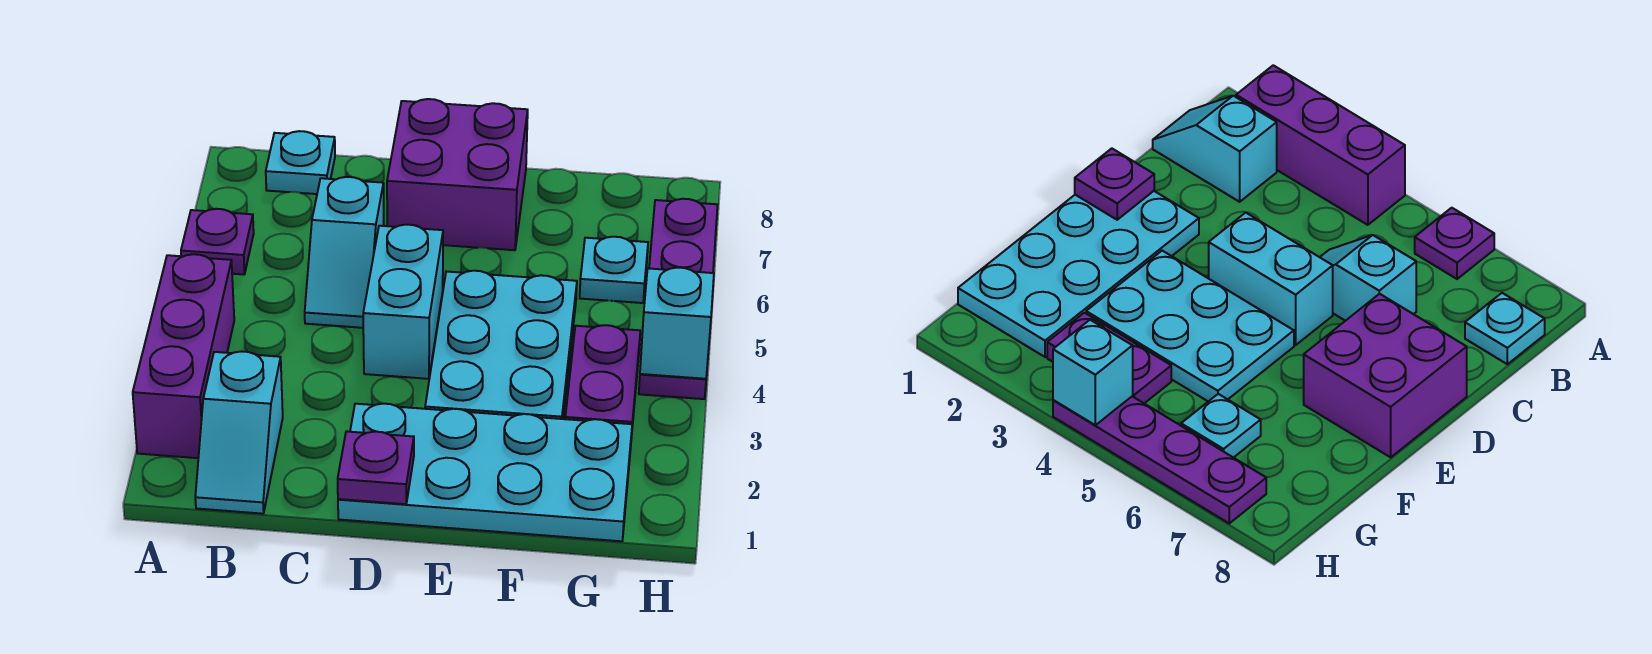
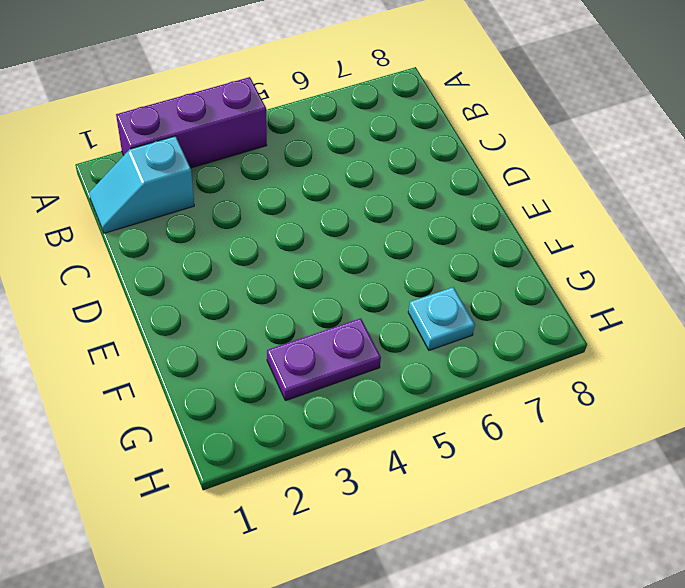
none -> purple plate A6 level 1
none -> cyan plate B8 level 1
none -> cyan slope C5:C6 level 1 top 6

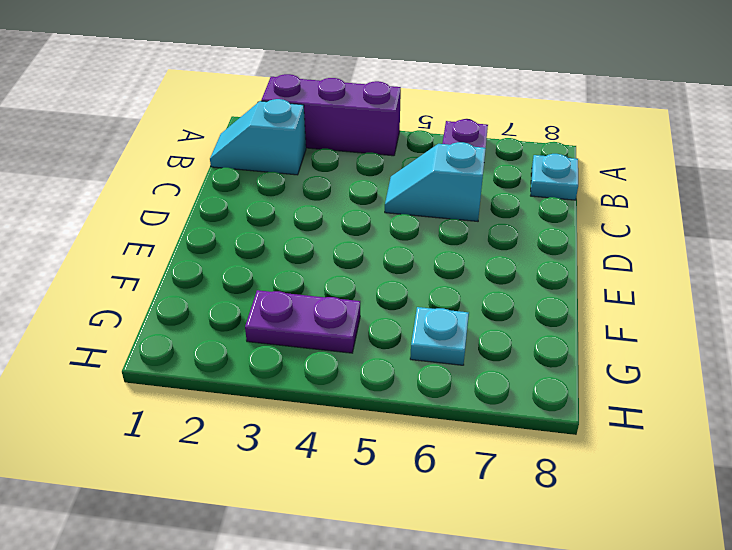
none -> cyan plate D1:G2 level 1
none -> cyan brick D4:D5 level 1
none -> purple brick D7:E8 level 1

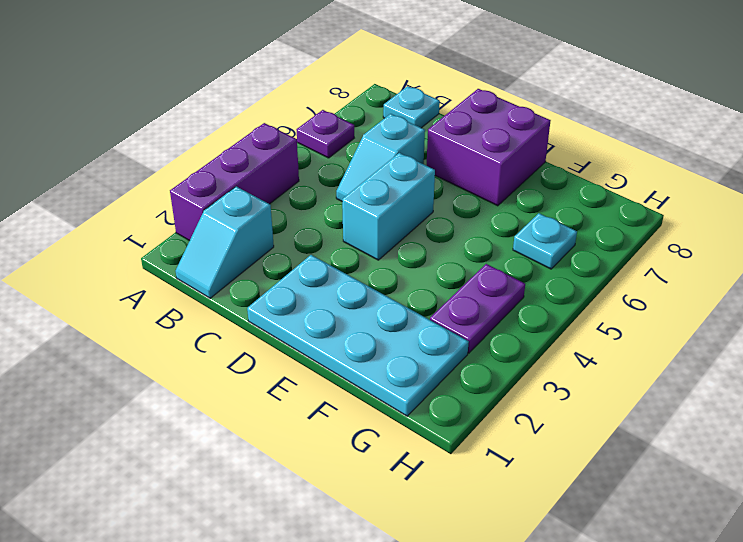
none -> cyan plate E3:F5 level 1
none -> purple plate H4:H7 level 1
none -> purple plate D1 level 2

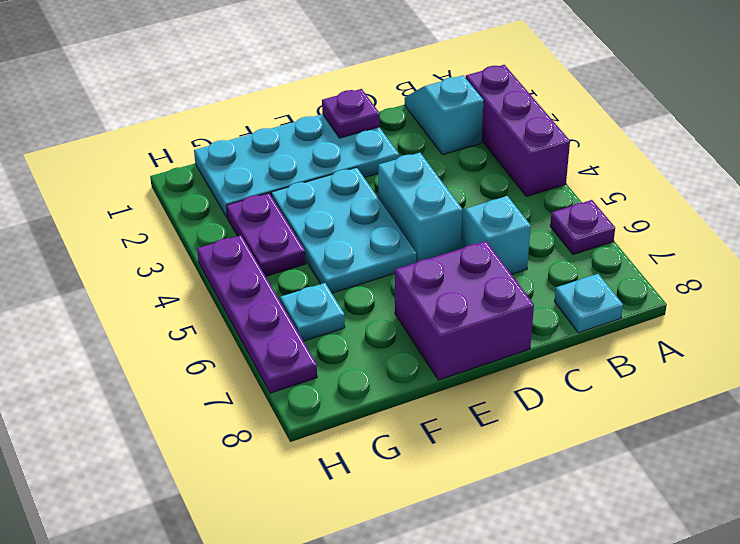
none -> cyan brick H4 level 2

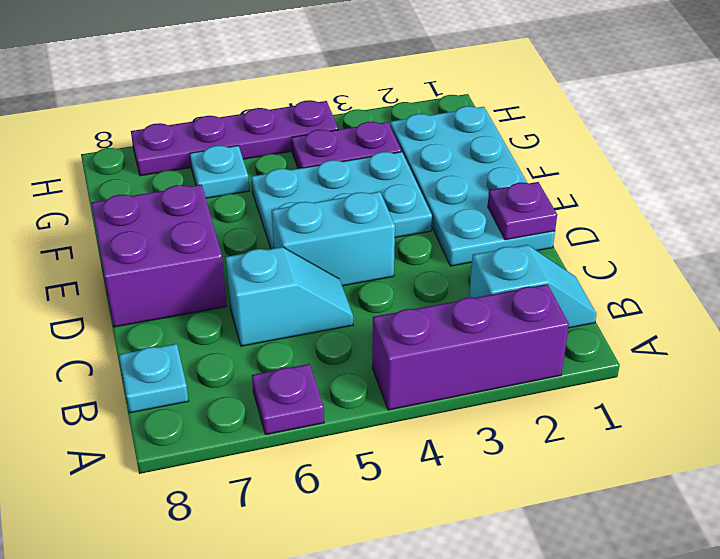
none -> cyan brick H4 level 2

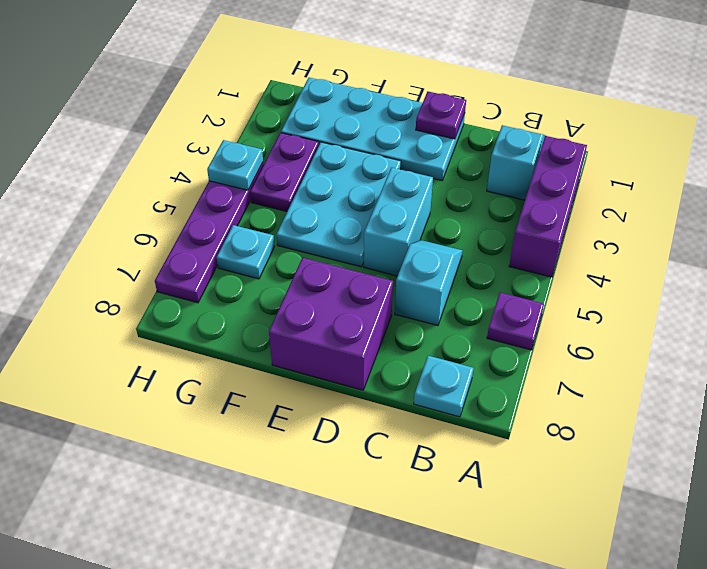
cyan plate H4 level 2 -> cyan brick H4 level 2

